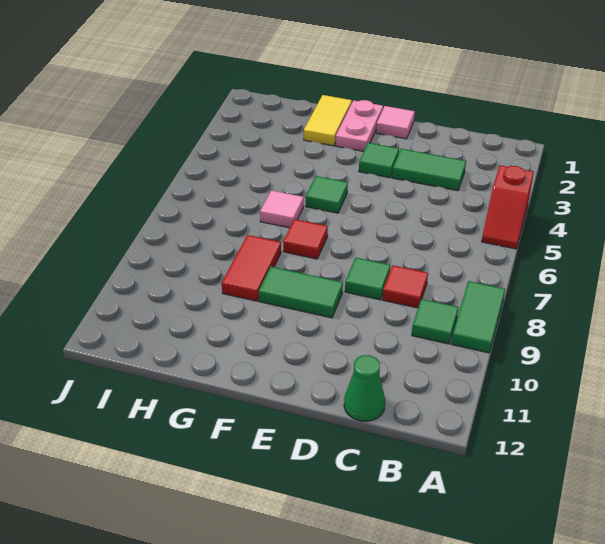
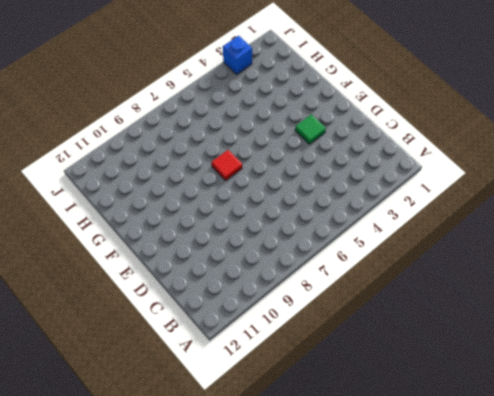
blue brick J3 level 1 -> none
none -> red slope A4:A5 level 1 top 4
none -> green tile A8:A9 level 1
none -> green tile B9 level 1

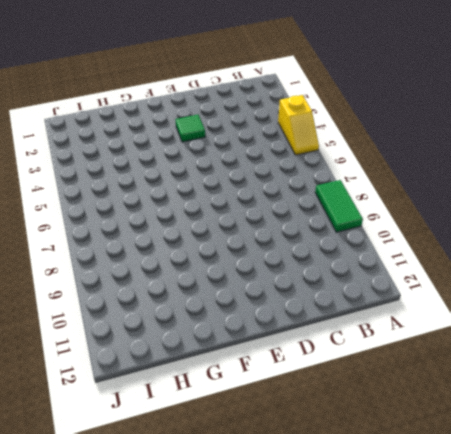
yellow slope A4:A5 level 1 top 4 -> red slope A4:A5 level 1 top 4
none -> green tile B9 level 1
none -> green tile C3:D3 level 1
none -> red tile C8 level 1

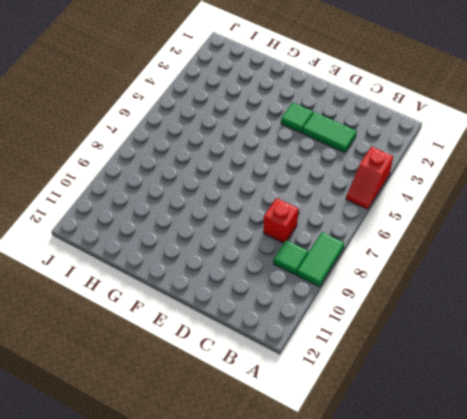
red brick C8 level 1 -> red tile C8 level 1
none -> green cone C12 level 1
none -> green tile D8 level 1
none -> pink tile E1 level 1

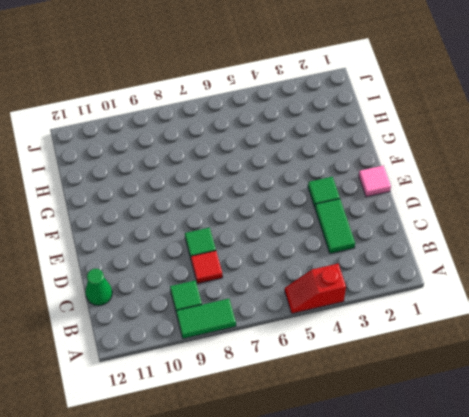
none -> green tile E9:F9 level 1
none -> pink plate F1:F2 level 1
none -> green tile F5 level 1

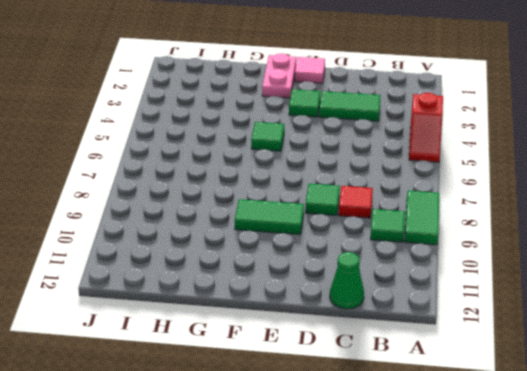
none -> red tile F7 level 1
none -> yellow tile G1:G2 level 1
none -> pink tile G6 level 1

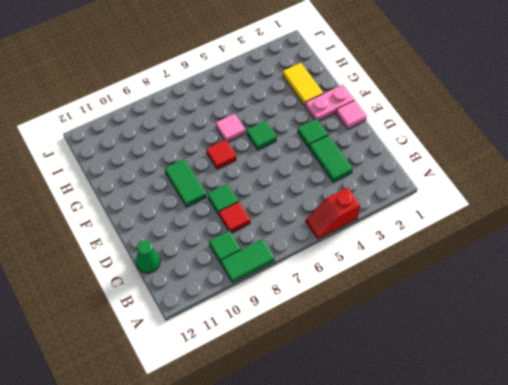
yellow tile G2:H2 level 1 -> yellow tile G1:G2 level 1
none -> red tile G8:G9 level 1

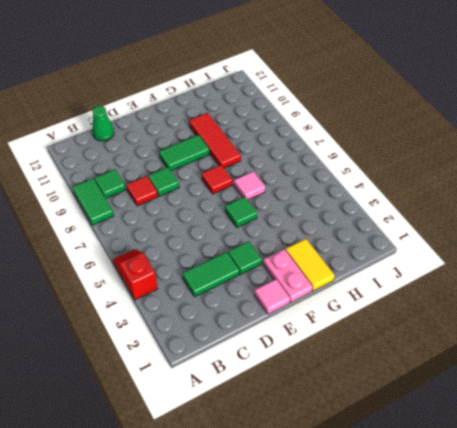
red tile G8:G10 level 1 -> red tile G8:G9 level 1

